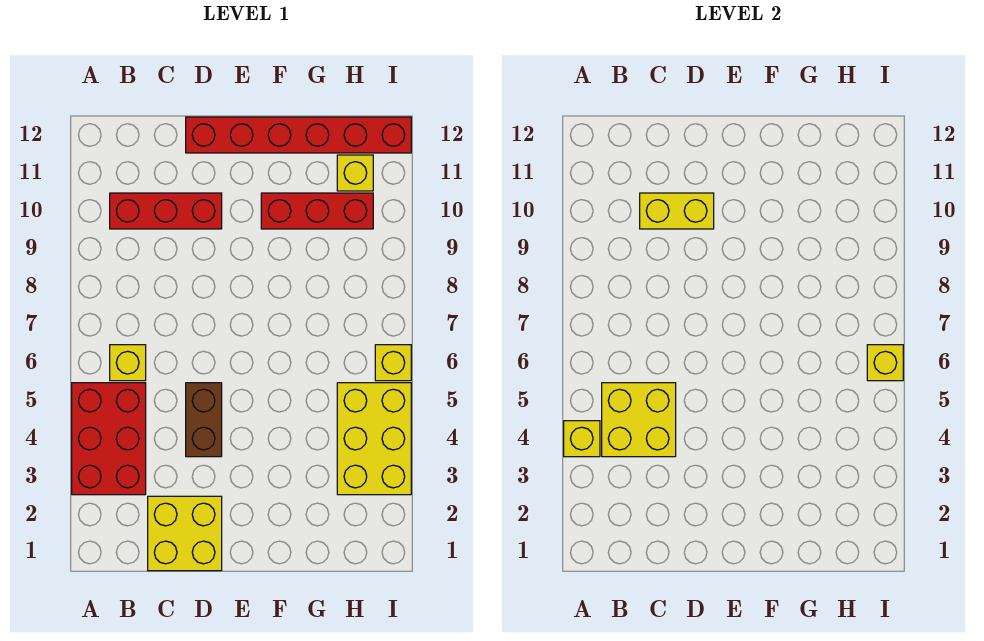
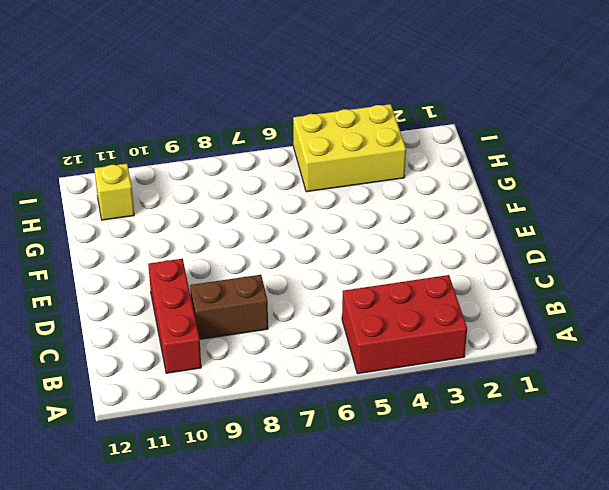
brown brick C8:C9 level 1 -> brown brick D4:D5 level 1
none -> yellow brick B6 level 1
none -> yellow brick C1:D2 level 1
none -> red brick D12:I12 level 1

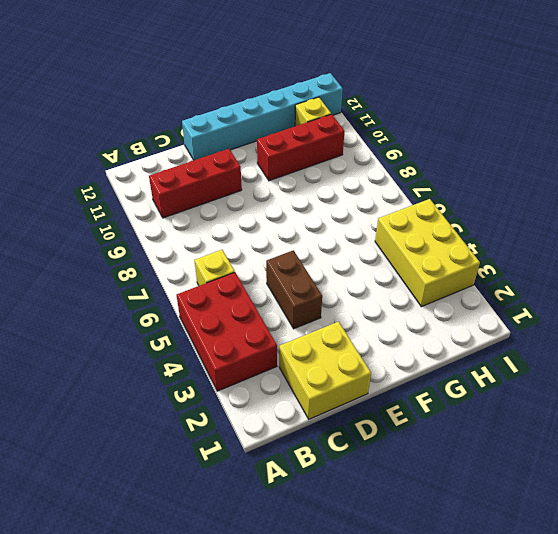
cyan brick D12:I12 level 1 -> red brick D12:I12 level 1
none -> yellow brick I6 level 1
none -> yellow brick A4 level 2
none -> yellow brick B4:C5 level 2

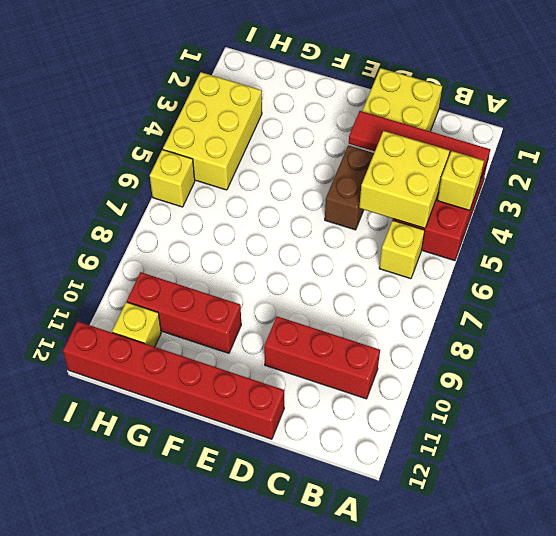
red tile A3:D3 level 2 -> none
none -> yellow brick C10:D10 level 2
none -> yellow brick I6 level 2

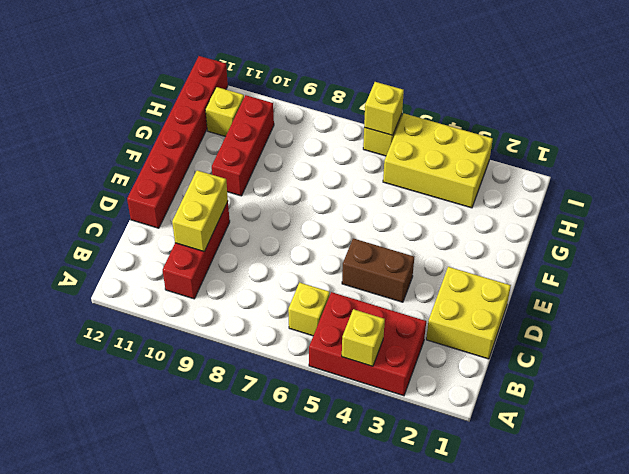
none -> yellow brick B4:C5 level 2

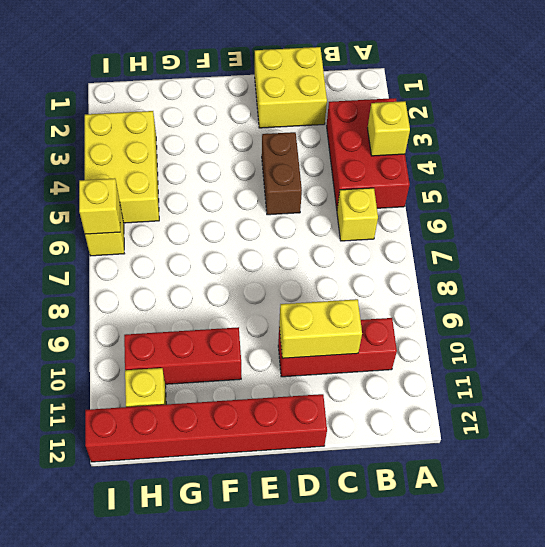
none -> yellow brick B4:C5 level 2

